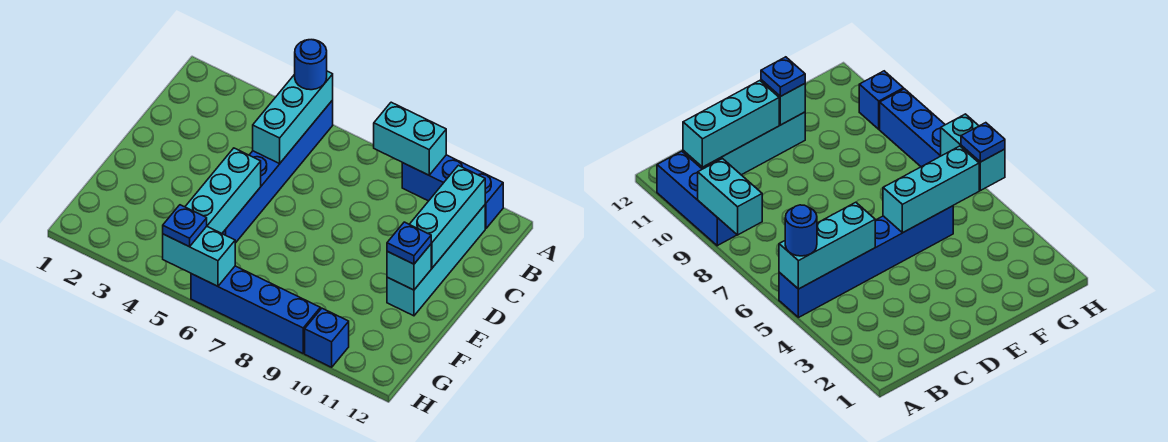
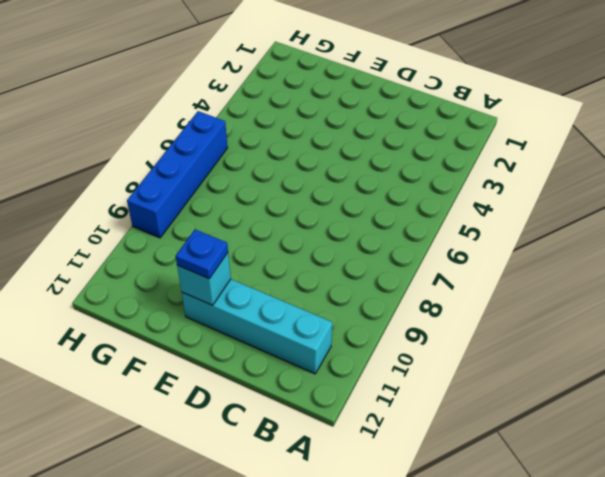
none -> blue brick A5:F5 level 1
none -> blue brick A9:A11 level 1
none -> blue brick H10 level 1

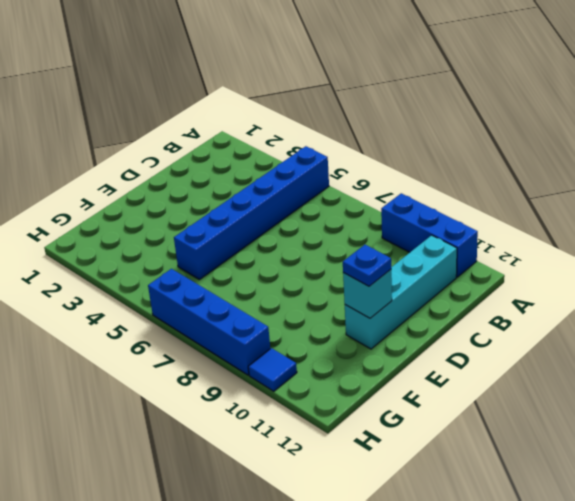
blue tile H10 level 1 -> blue brick H10 level 1
none -> cyan brick A5:C5 level 2
none -> cyan brick A8:A9 level 2
none -> cyan brick B11:D11 level 2

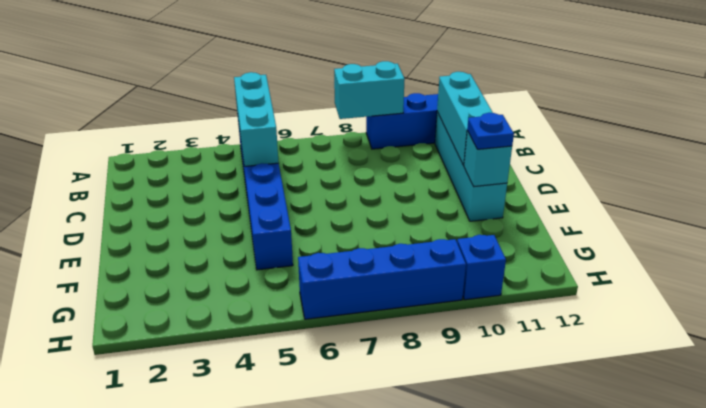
none -> cyan brick E5:G5 level 2
none -> cyan brick H5:H6 level 2
none -> blue round brick A5 level 3

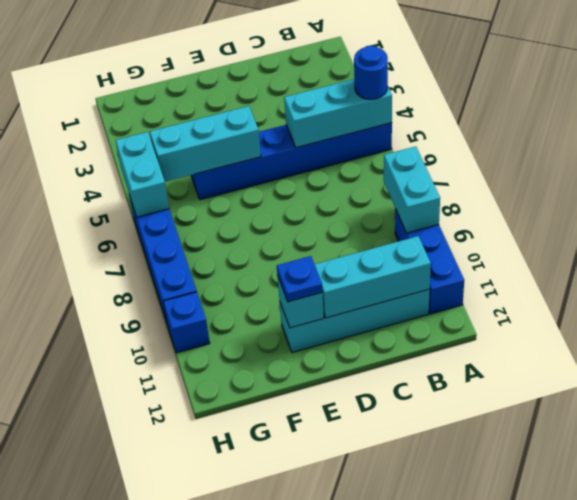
none -> blue plate H5 level 3

